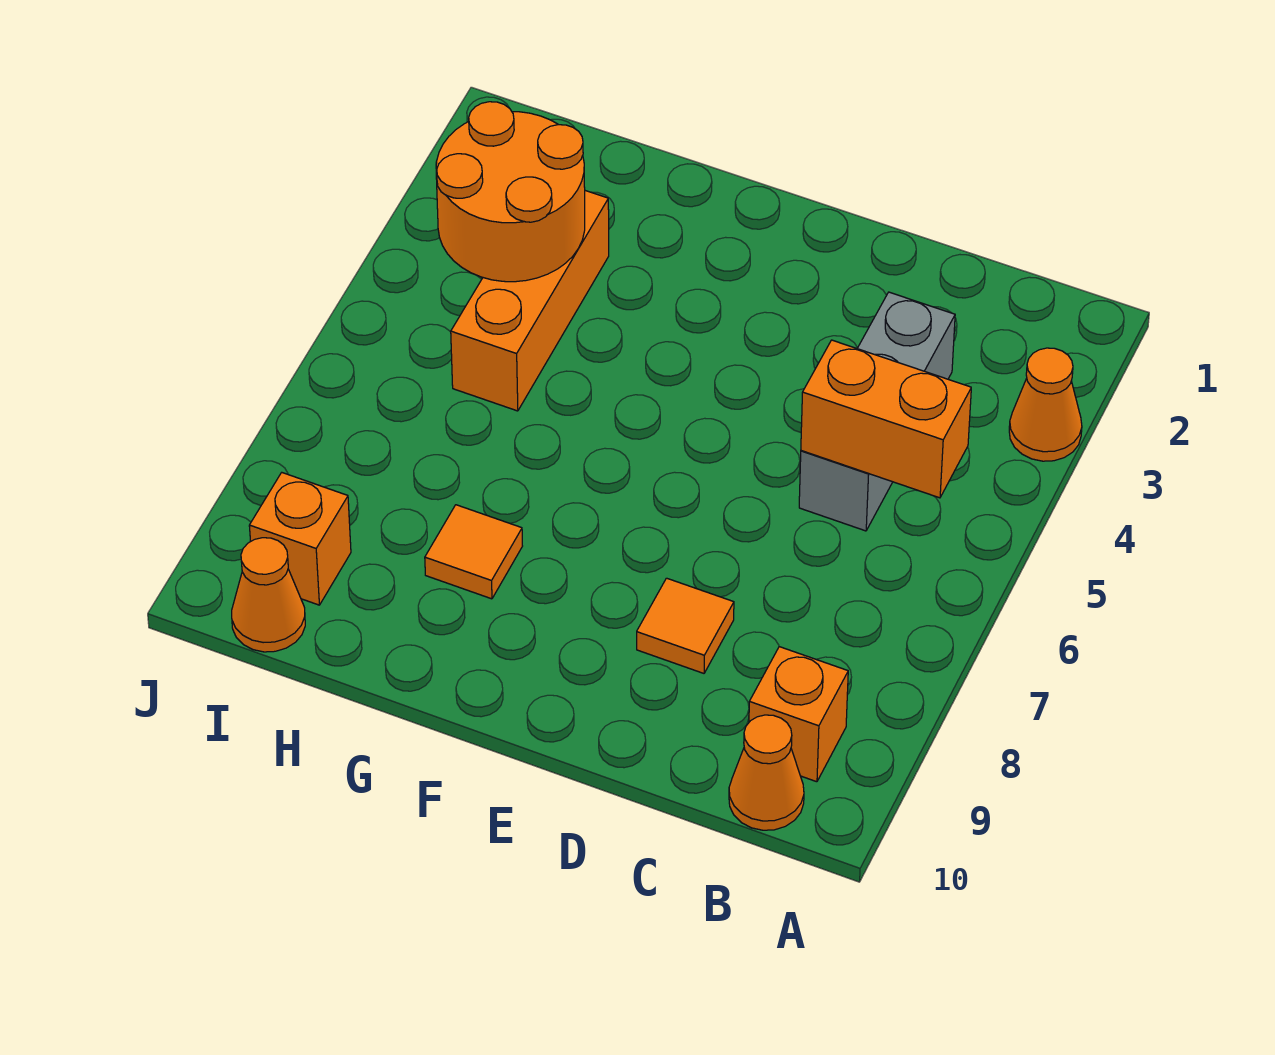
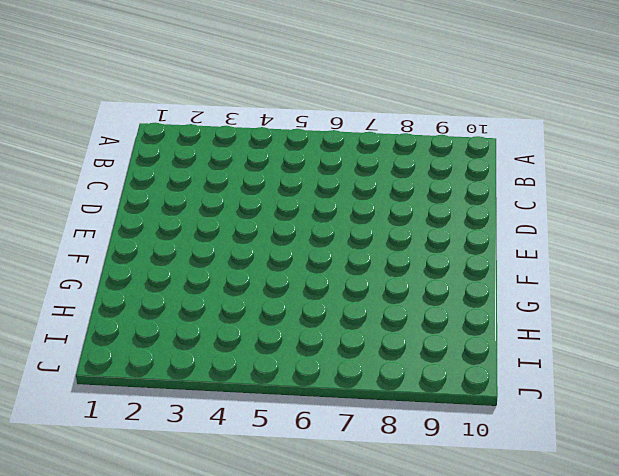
none -> orange cone A3 level 1
none -> orange brick B9 level 1

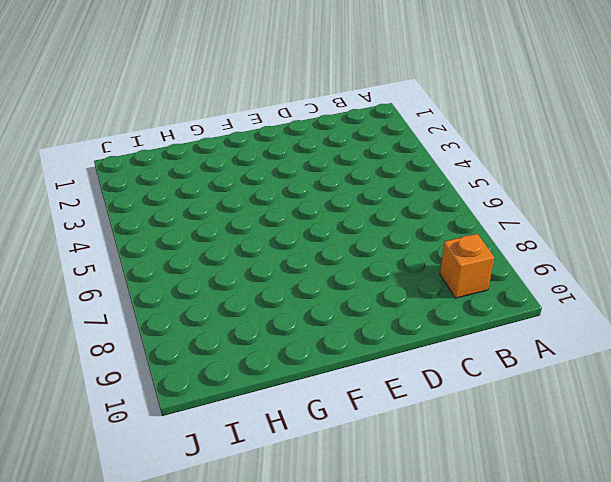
none -> orange cone A3 level 1
none -> orange cone B10 level 1

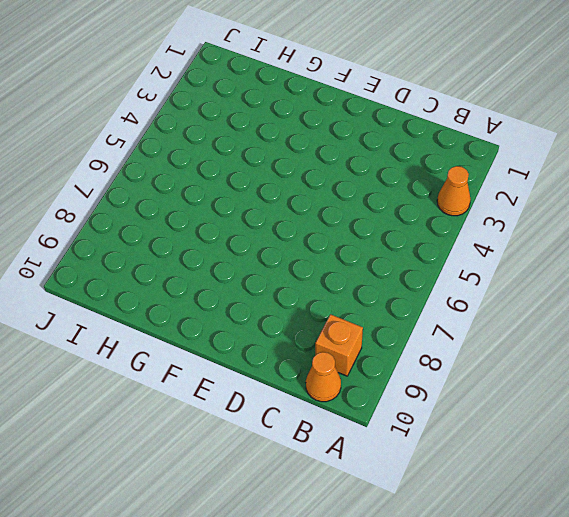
none -> grey brick C3:C5 level 1
none -> orange tile D8 level 1

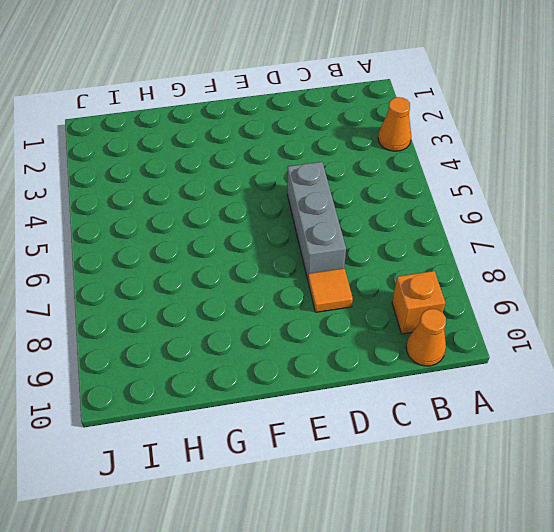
grey brick D5:D7 level 1 -> grey brick C3:C5 level 1
none -> orange tile G8 level 1
none -> orange brick H3:H5 level 1

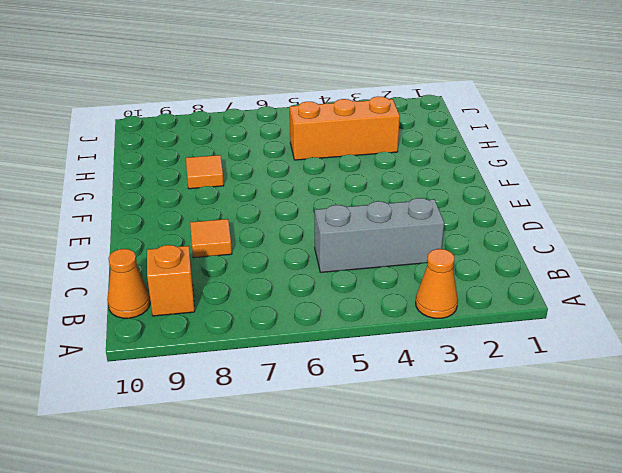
none -> orange brick I9 level 1
none -> orange cone I10 level 1

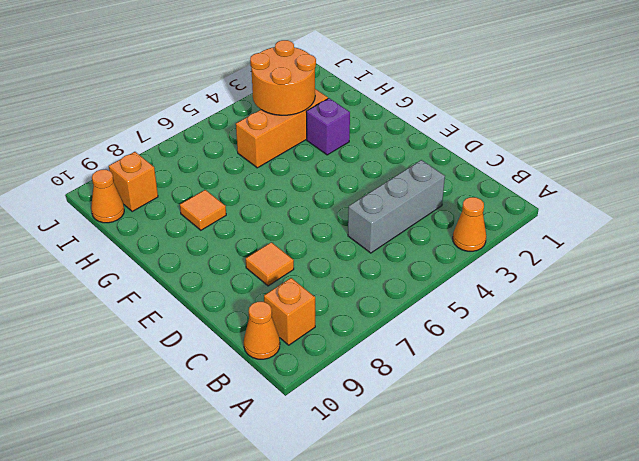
purple brick G3 level 1 -> none
none -> orange brick B5:C5 level 2

